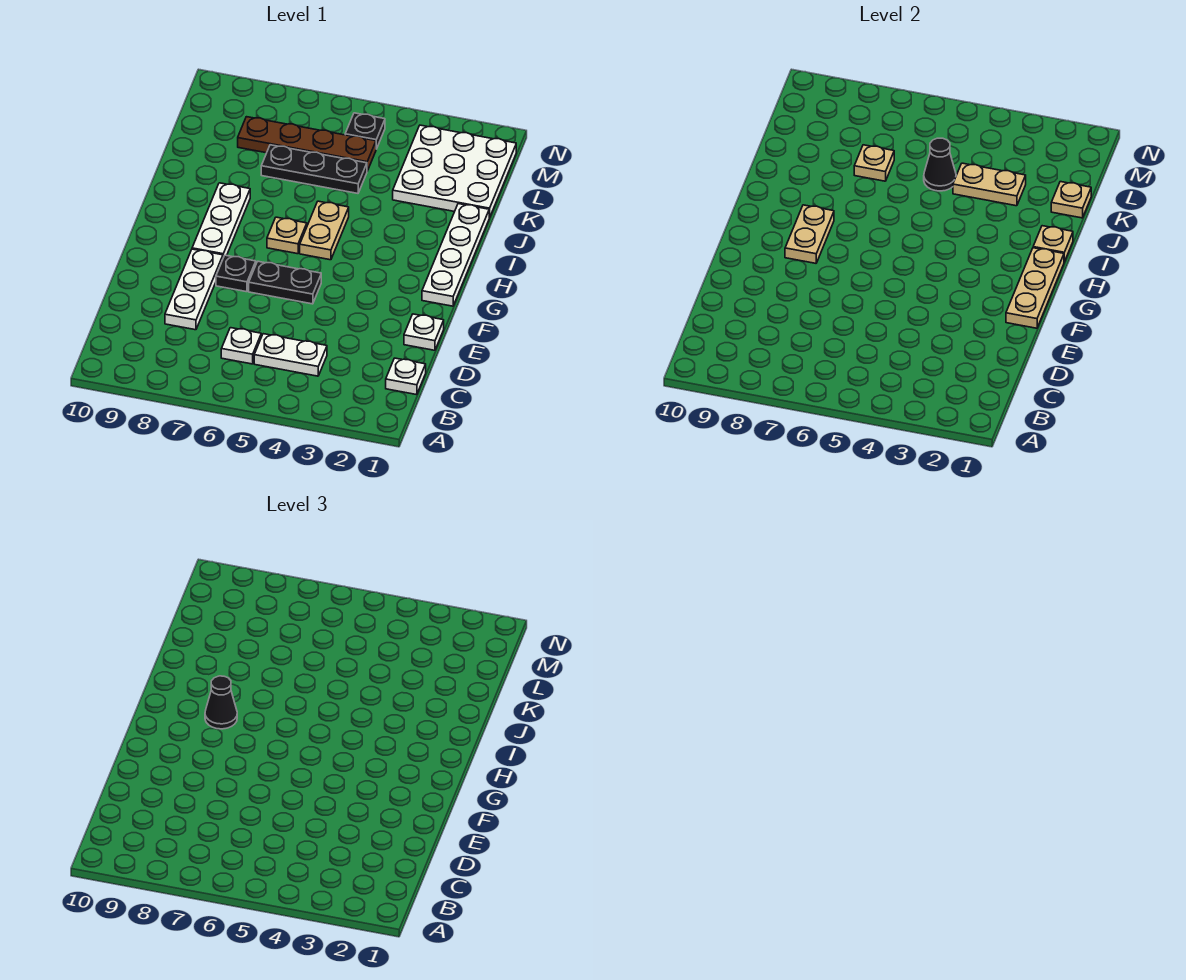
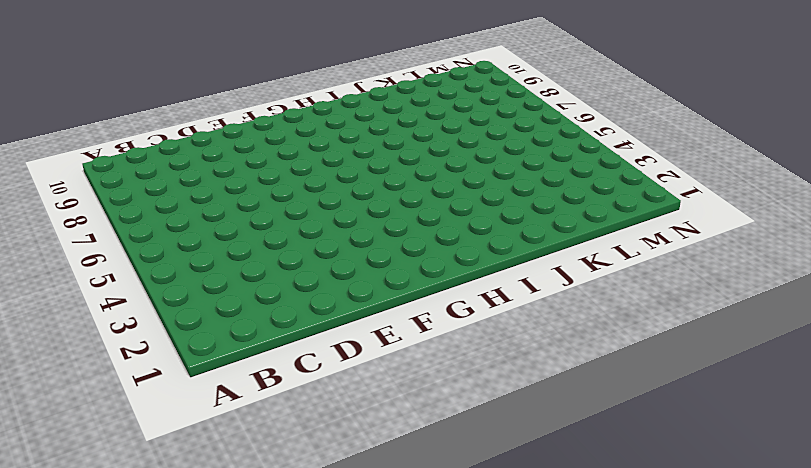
none -> white plate C1 level 1
none -> white plate C4:C5 level 1
none -> white plate C6 level 1

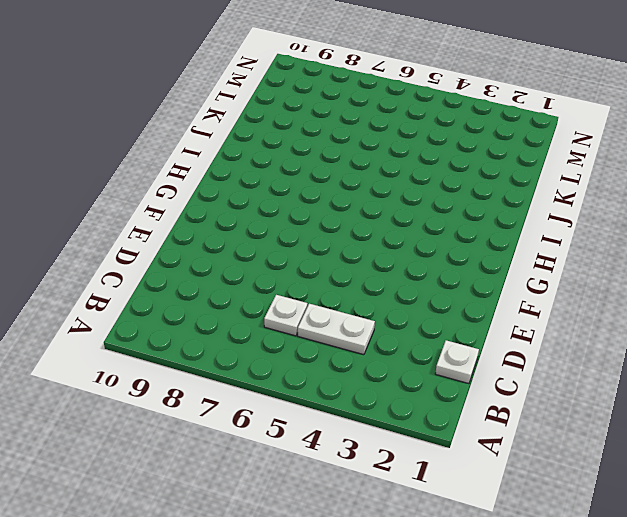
none -> white plate D8:F8 level 1
none -> white plate E1 level 1
none -> black plate F5:F6 level 1

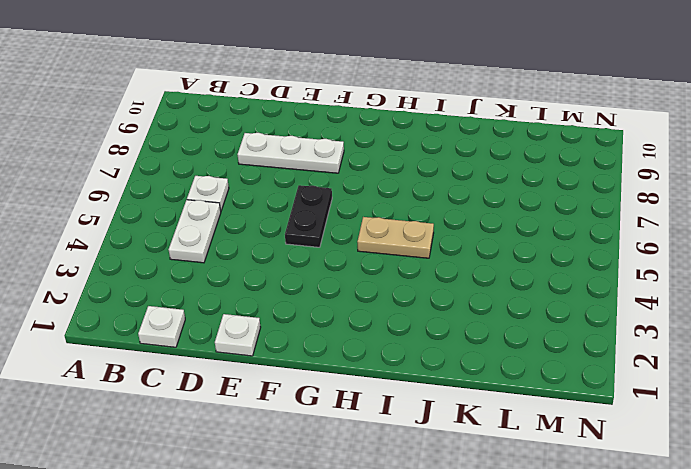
none -> black plate F7 level 1
none -> white plate G1:J1 level 1
none -> white plate G8:I8 level 1

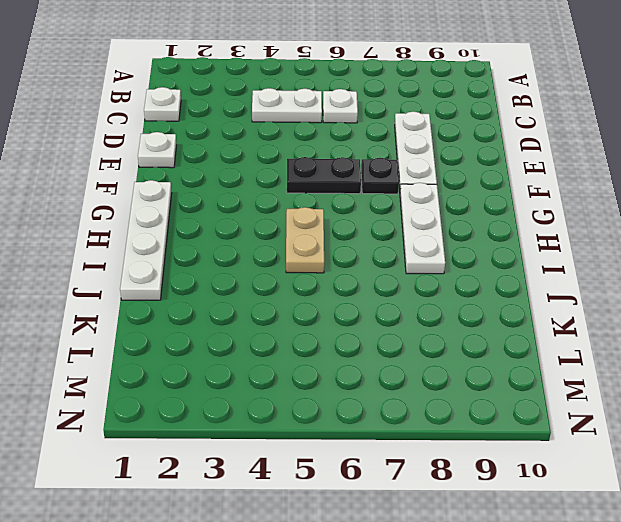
none -> tan plate H6 level 1
none -> white plate K1:M3 level 1
none -> black plate K5:K7 level 1

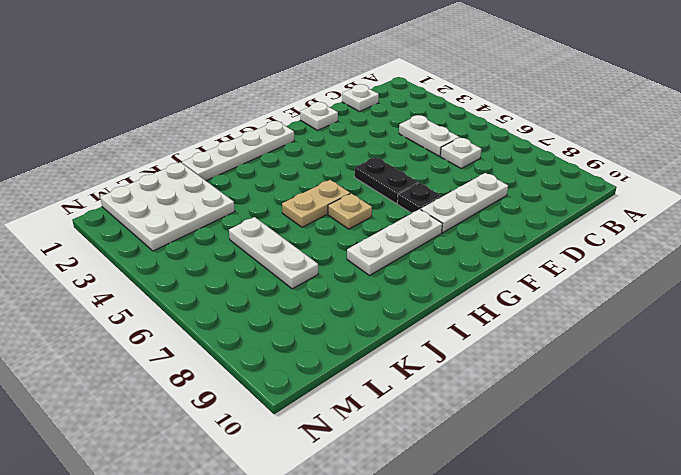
white plate K5:K7 level 1 -> black plate K5:K7 level 1
none -> brown plate L5:L8 level 1
none -> black plate M5 level 1
none -> tan plate F1:H1 level 2

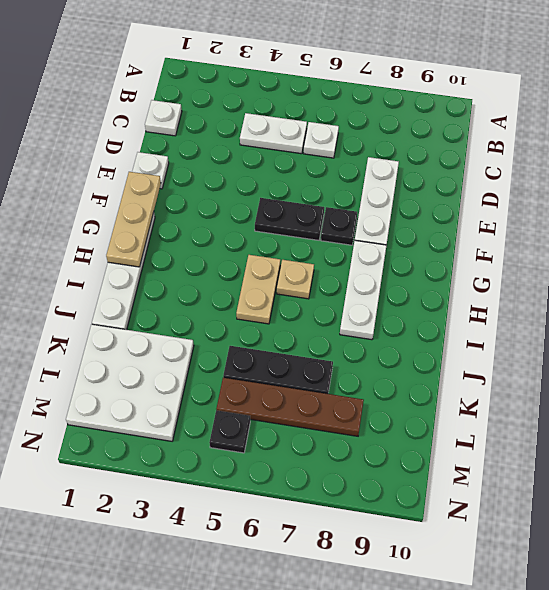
none -> tan plate G8:H8 level 2
none -> tan plate I1 level 2
none -> tan plate K1 level 2

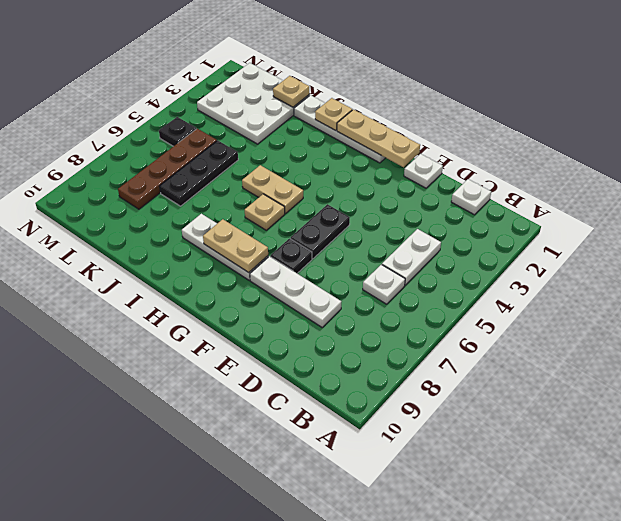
none -> tan plate K3:K4 level 2
none -> black cone K5 level 2
none -> tan plate K7 level 2

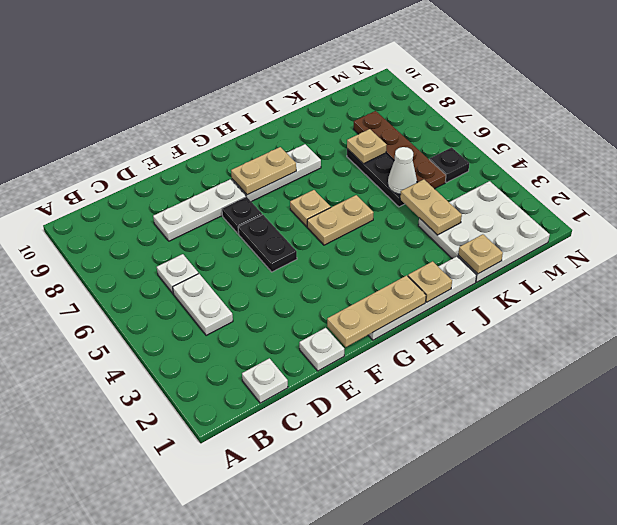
white cone K5 level 2 -> black cone K5 level 2
none -> black cone H8 level 3

